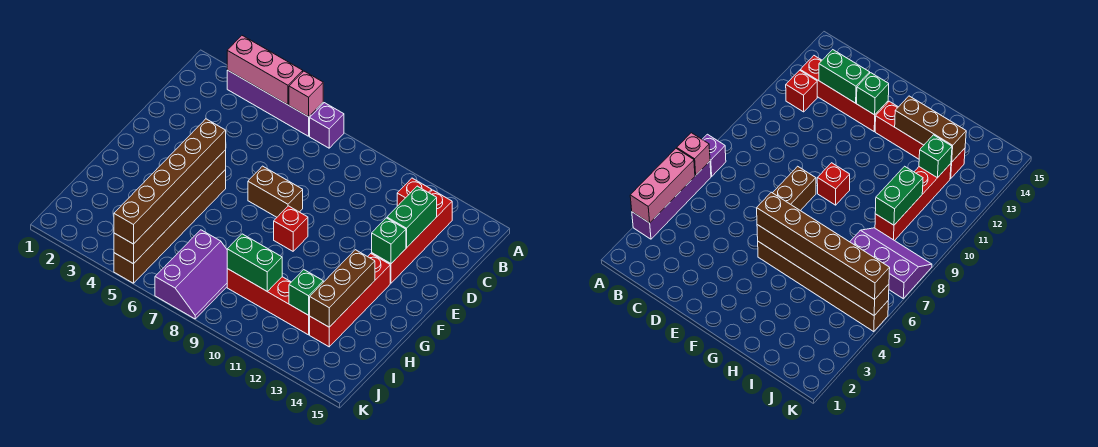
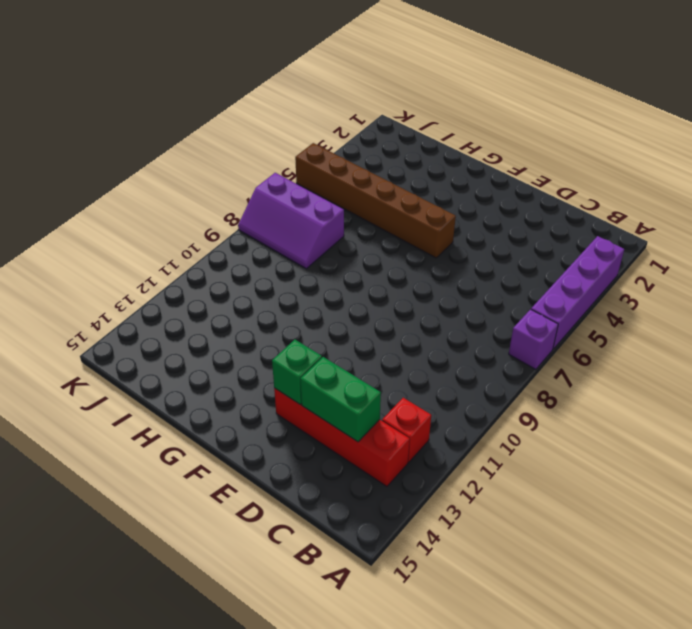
none -> brown brick E7:E8 level 1
none -> red brick F9 level 1
none -> red brick F13:I13 level 1

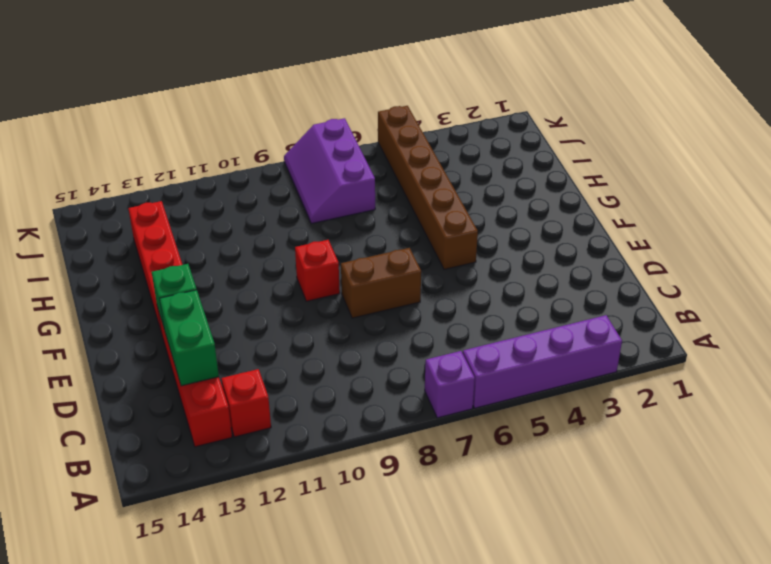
none -> red brick I9:I12 level 1
none -> pink brick A3:A5 level 2
none -> pink brick A6 level 2

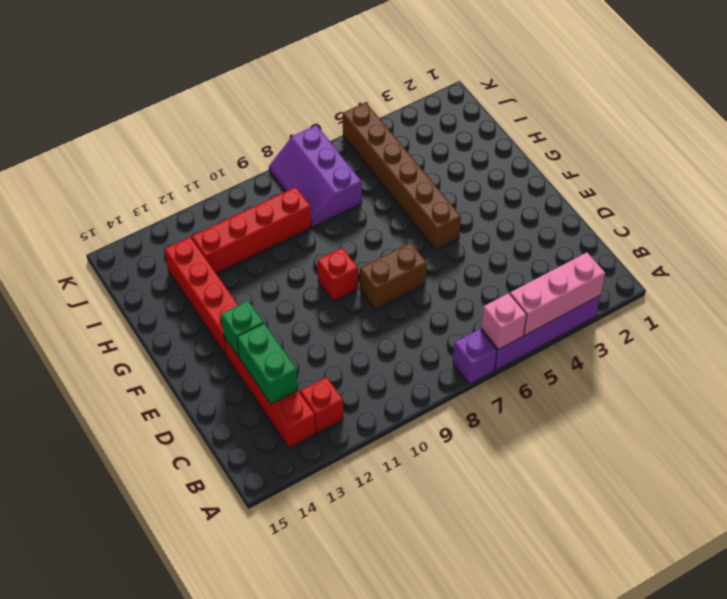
none -> brown brick F5:K5 level 2
none -> brown brick G13:I13 level 2
none -> green brick I9:I10 level 2

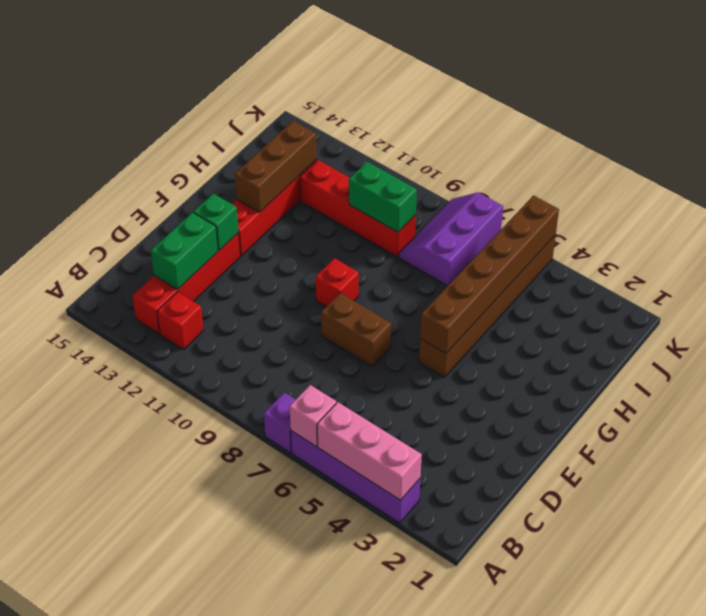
none -> green brick I12 level 2
none -> brown brick F5:K5 level 3

